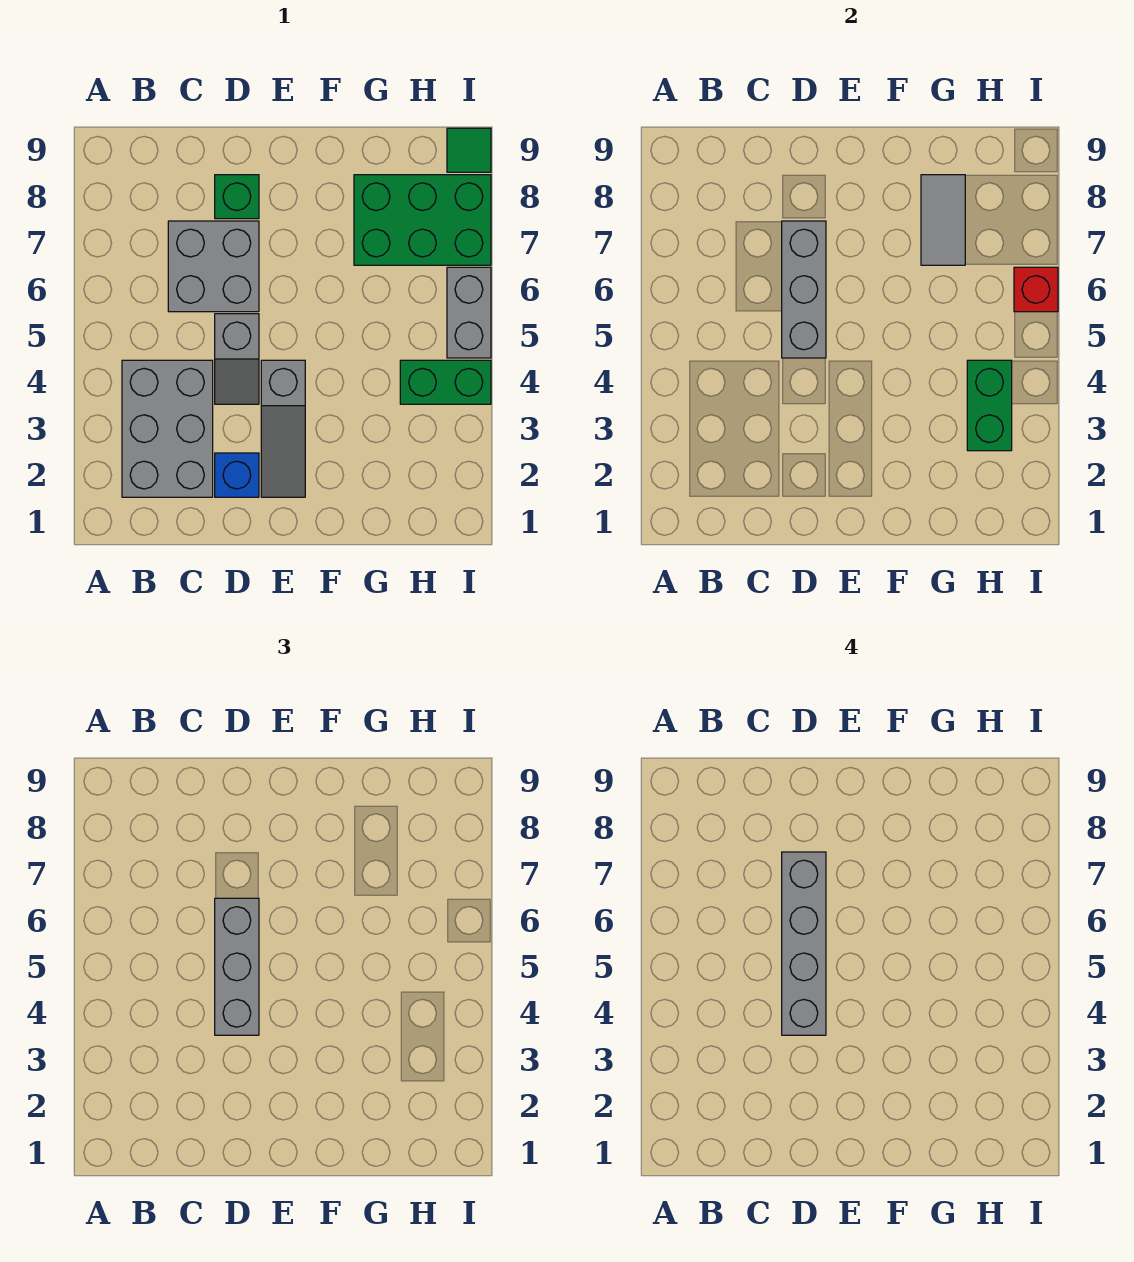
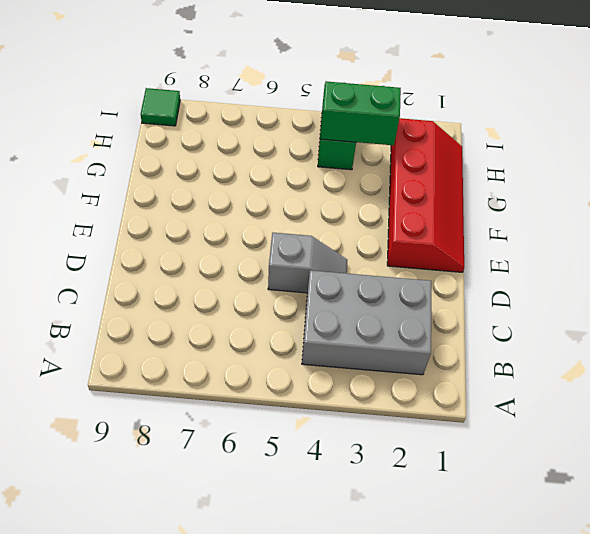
red slope E1:H2 level 1 top 2 -> grey slope E2:E4 level 1 top 4
none -> grey brick C6:D7 level 1
none -> blue brick D2 level 1
none -> green brick D8 level 1

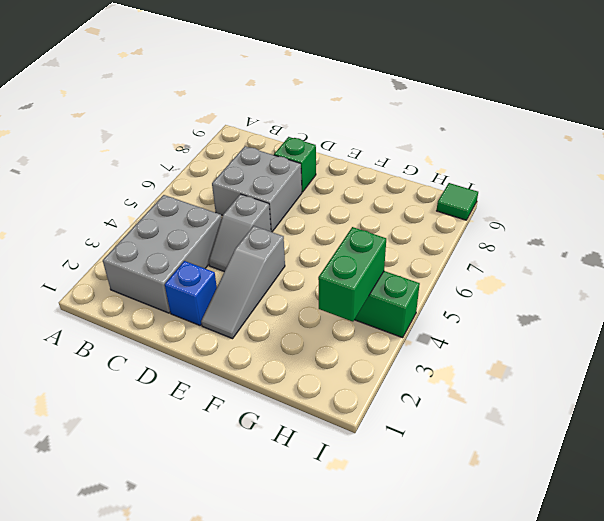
none -> green brick G7:I8 level 1
none -> grey brick I5:I6 level 1
none -> grey brick D5:D7 level 2

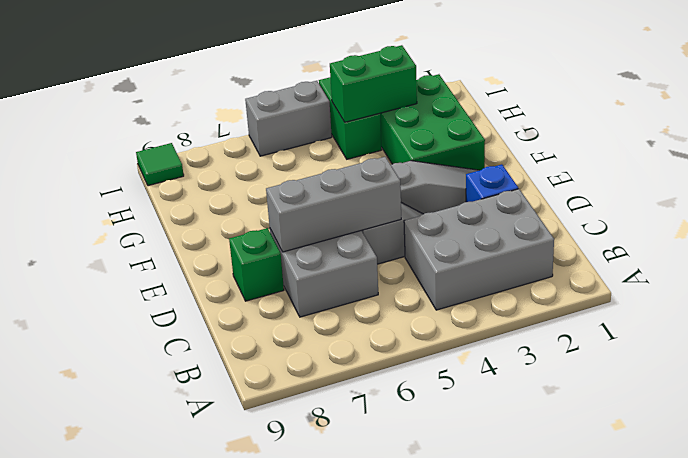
green brick F2:H3 level 1 -> green brick G7:I8 level 1
none -> grey tile G7:G8 level 2
none -> red brick I6 level 2
none -> grey brick D4:D6 level 3

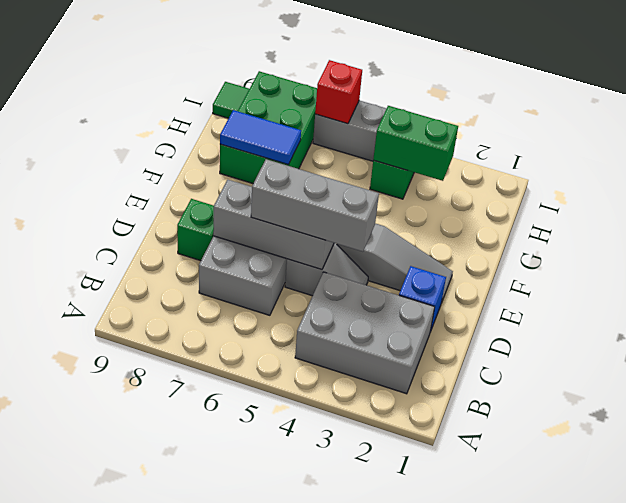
blue tile G7:G8 level 2 -> grey tile G7:G8 level 2
none -> grey brick D4:D7 level 4

